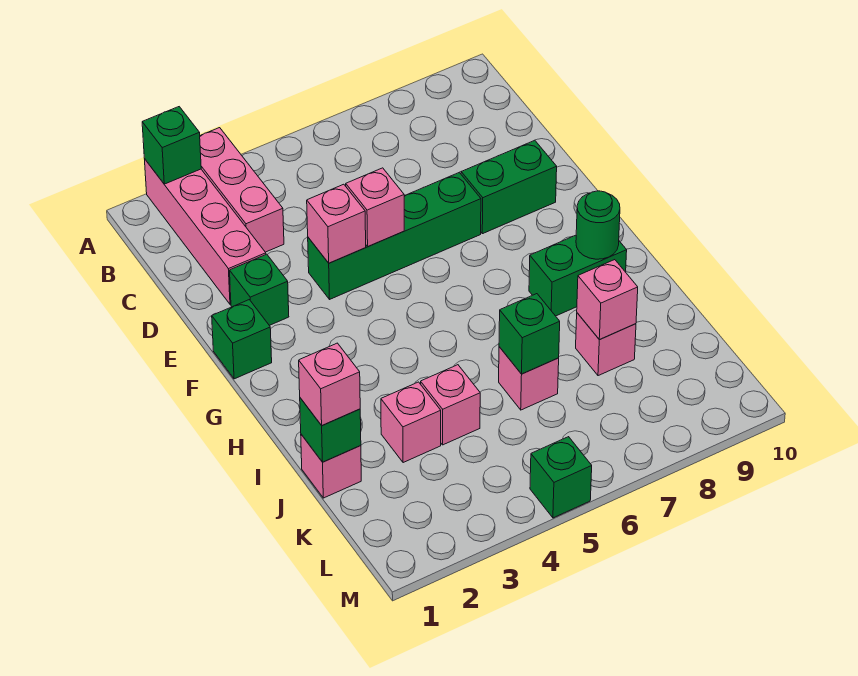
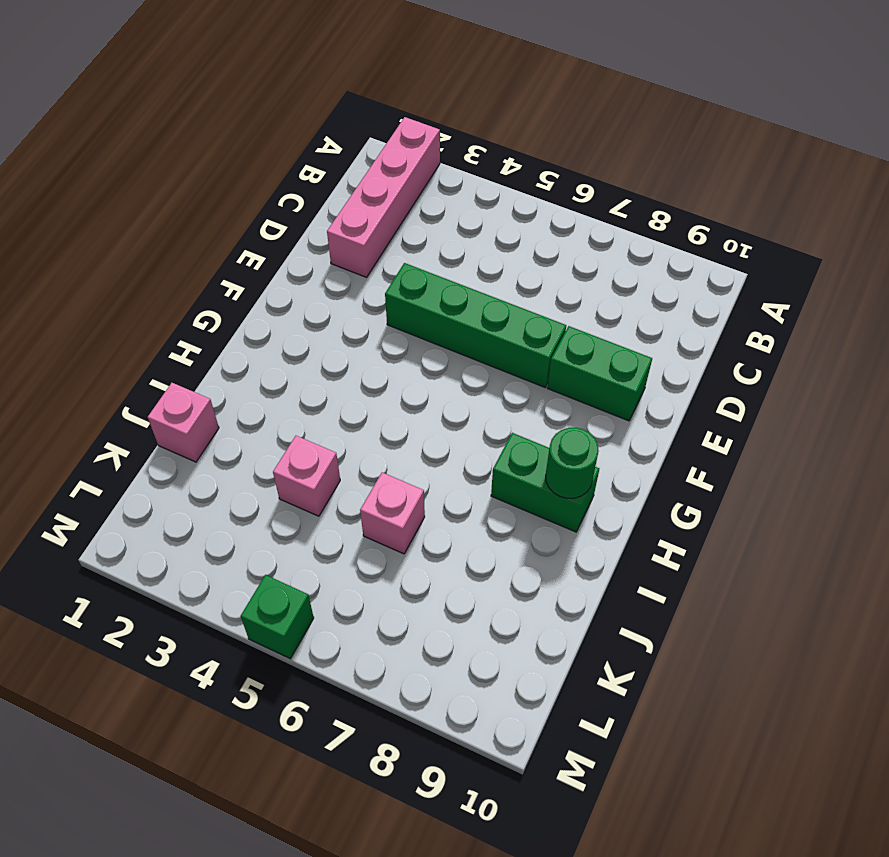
none -> pink brick A3:C3 level 1
none -> green brick E2 level 1
none -> green brick F1 level 1

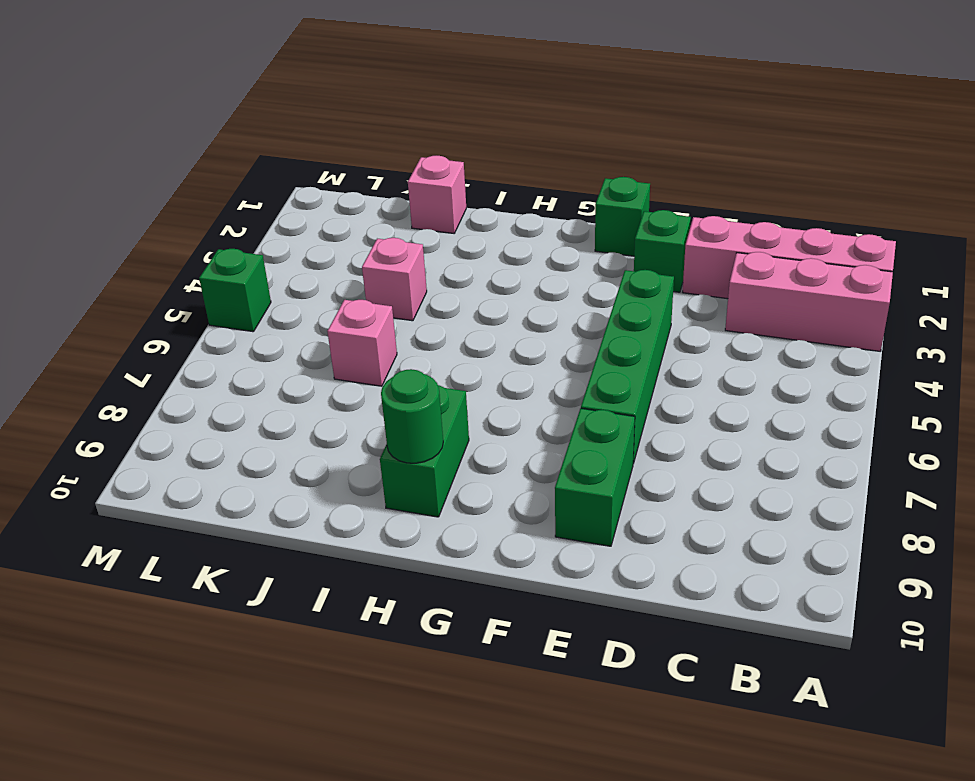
none -> pink brick J3 level 1
none -> pink brick J8 level 1
none -> green brick A2 level 2

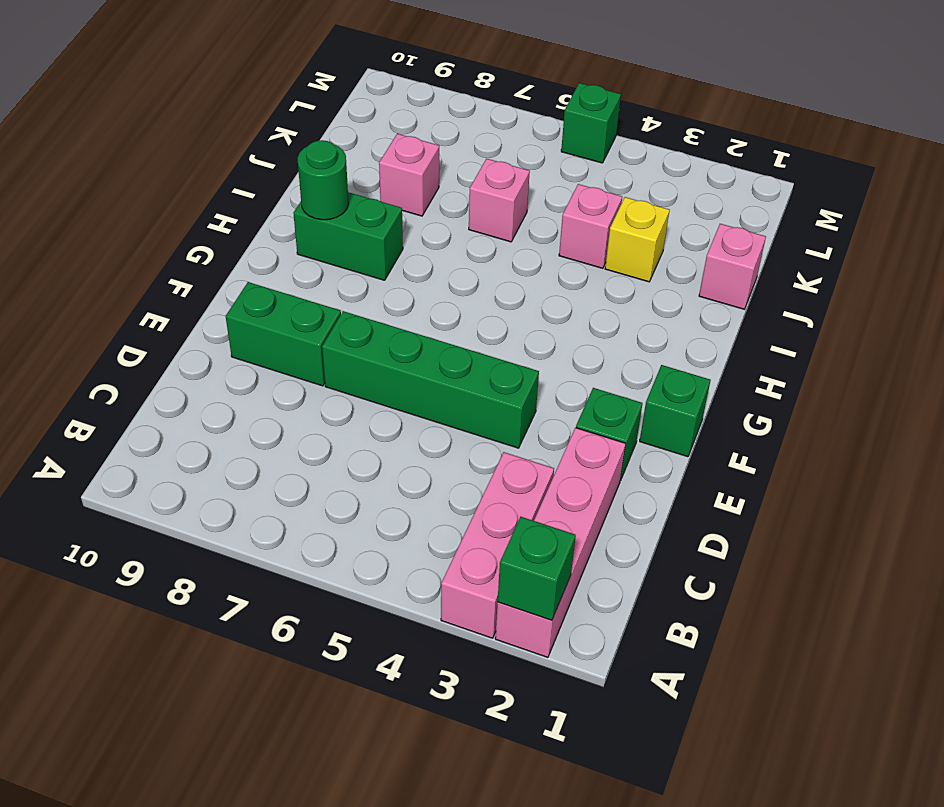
yellow brick J3 level 1 -> pink brick J3 level 1
none -> pink brick E4 level 2
none -> pink brick E5 level 2
none -> green brick J1 level 2

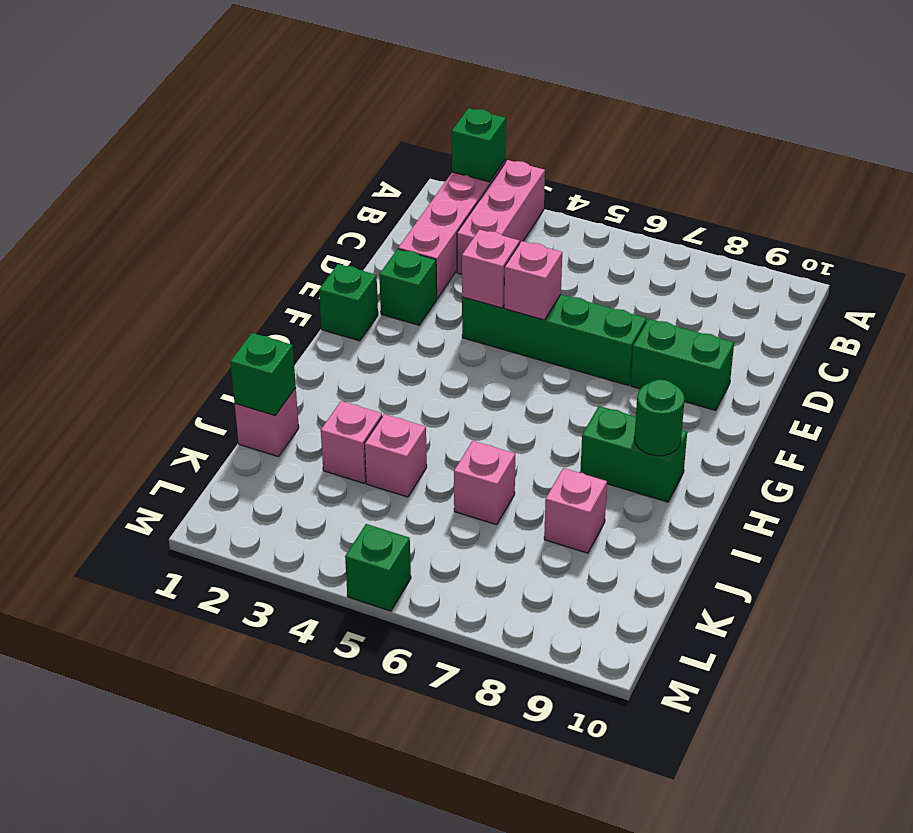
none -> green brick J6 level 2
none -> pink brick J8 level 2
none -> pink brick J1 level 3

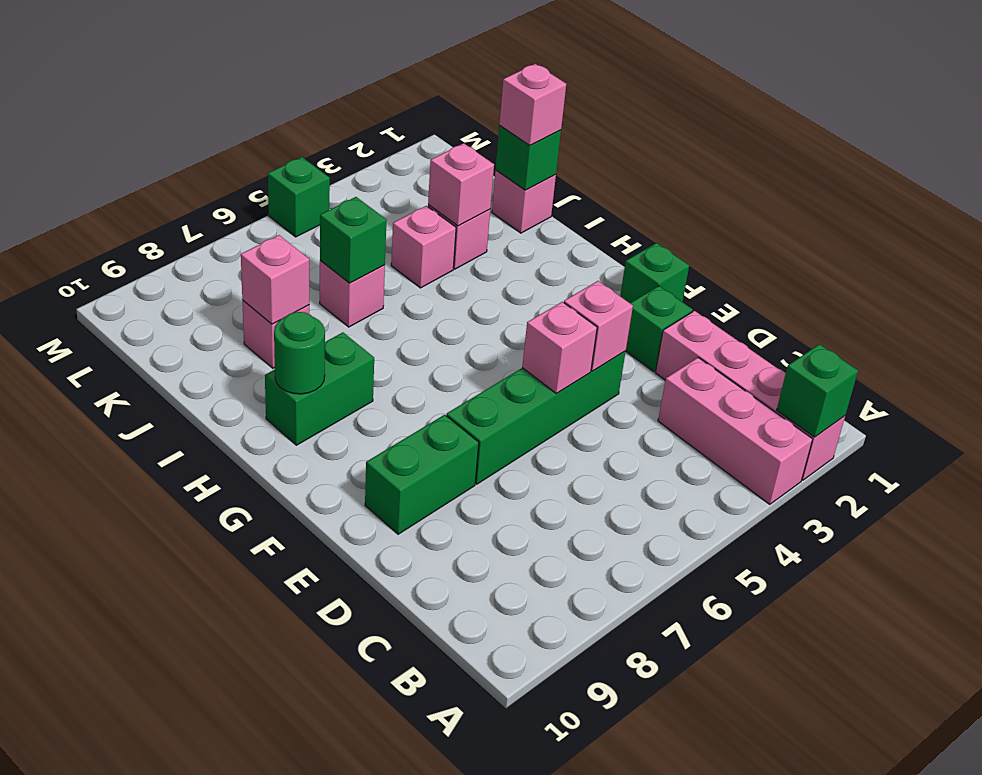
pink brick J3 level 2 -> none

